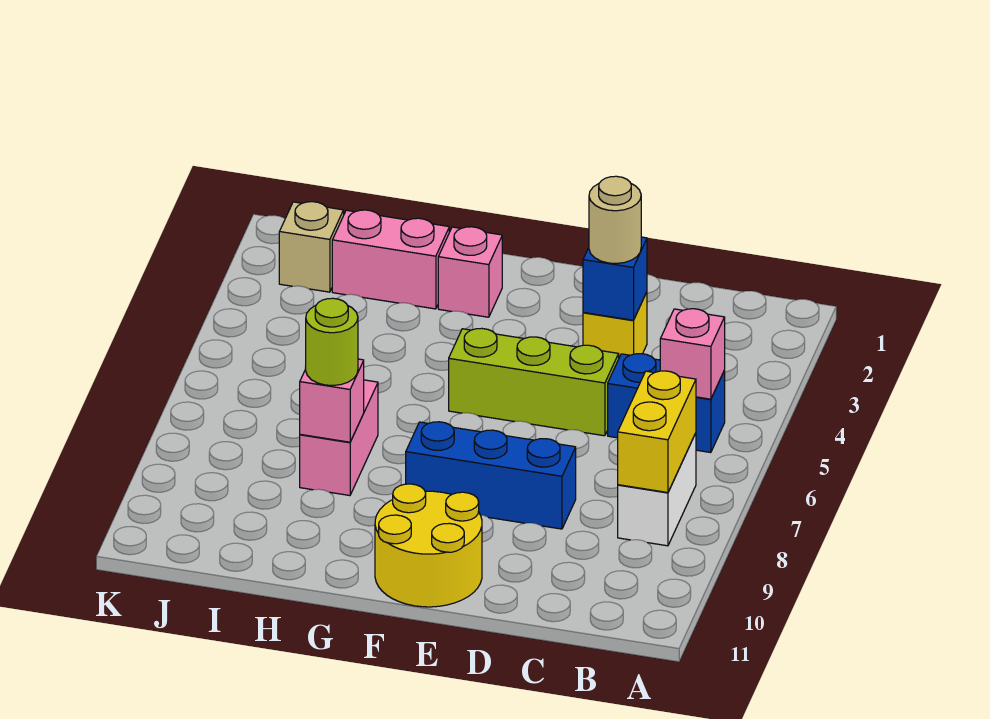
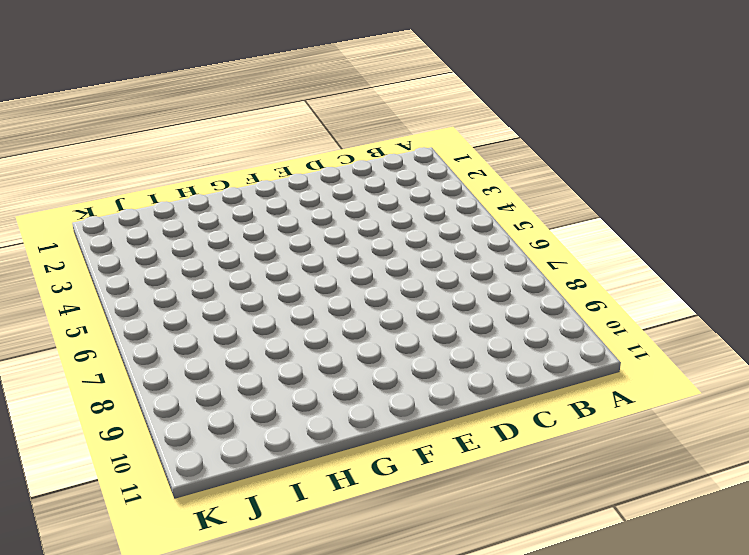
none -> blue brick B5:C5 level 1
none -> white brick B7:B8 level 1
none -> yellow brick D3 level 1

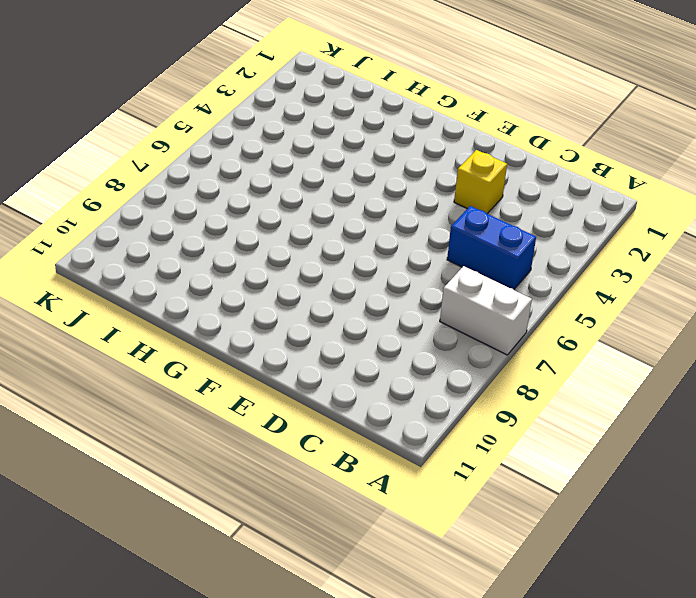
white brick A7:B7 level 1 -> white brick B7:B8 level 1
none -> lime brick D5:F5 level 1
none -> blue brick D8:F8 level 1
none -> yellow round brick E10:F11 level 1

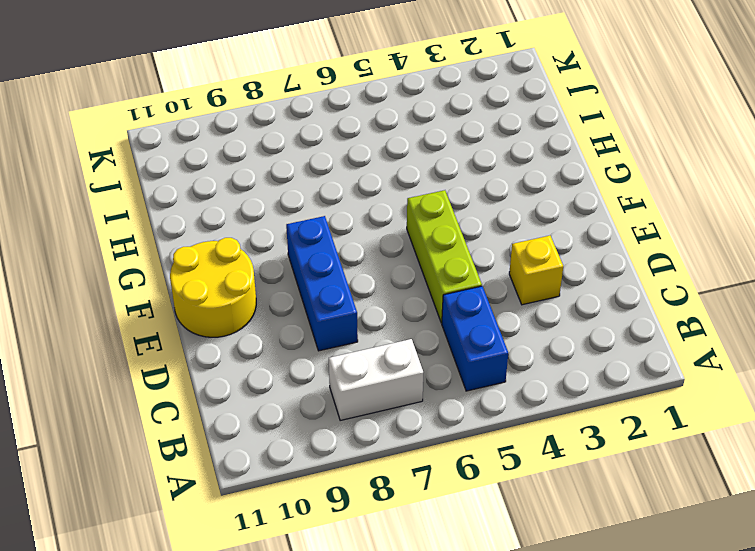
none -> pink brick G2 level 1
none -> pink brick H2:I2 level 1
none -> pink brick H7:H8 level 1

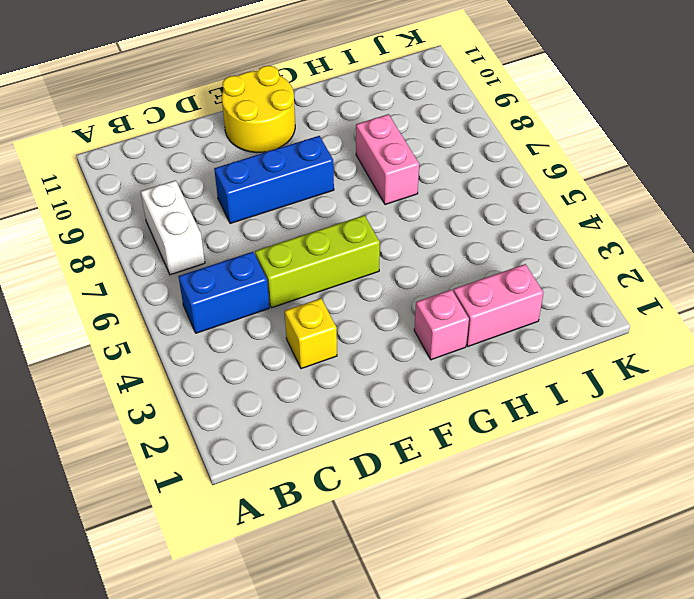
none -> tan brick J2 level 1
none -> pink brick B5 level 2
none -> yellow brick B7:B8 level 2

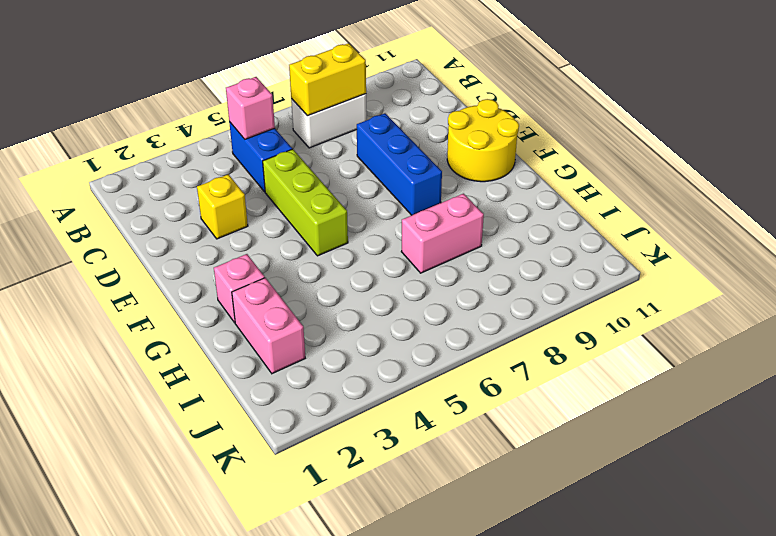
none -> tan brick J2 level 1
none -> blue brick D3 level 2
none -> pink brick H8 level 2

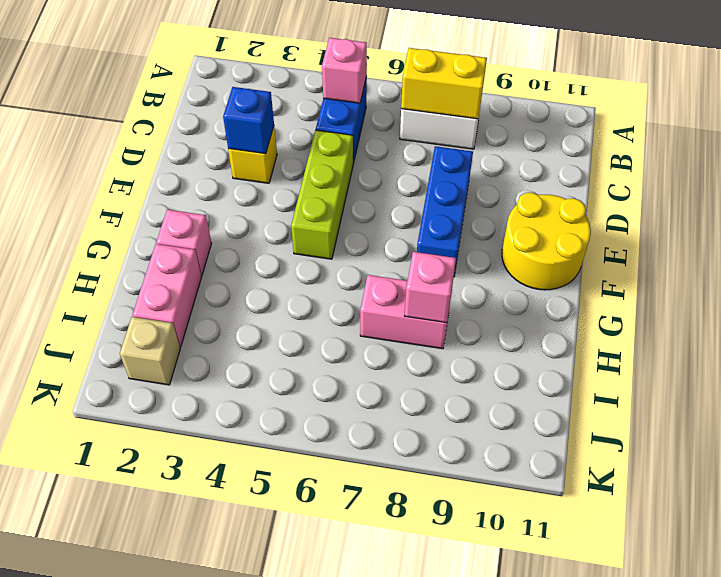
none -> tan round brick D3 level 3
none -> lime round brick H8 level 3

